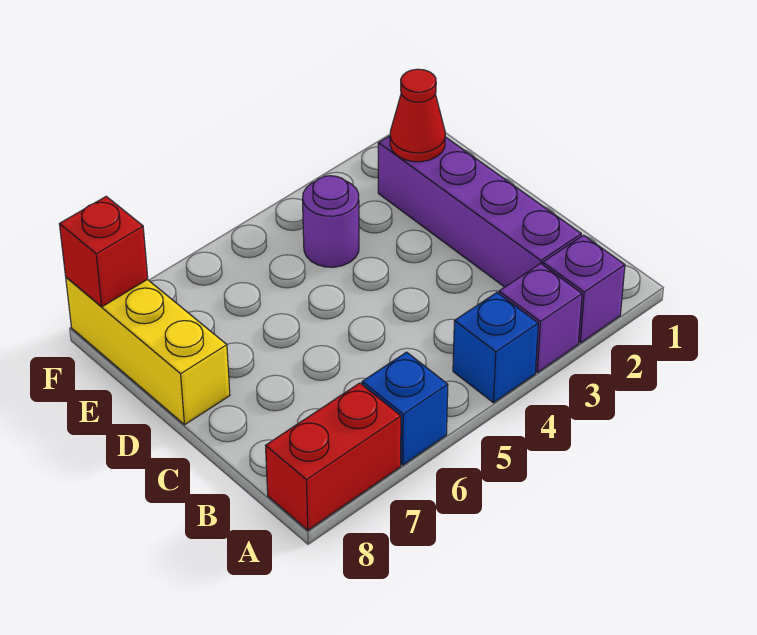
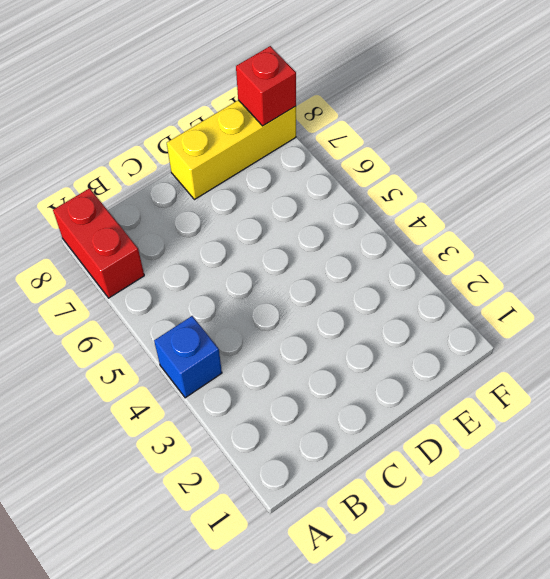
none -> purple brick A2 level 1
none -> purple brick A3 level 1

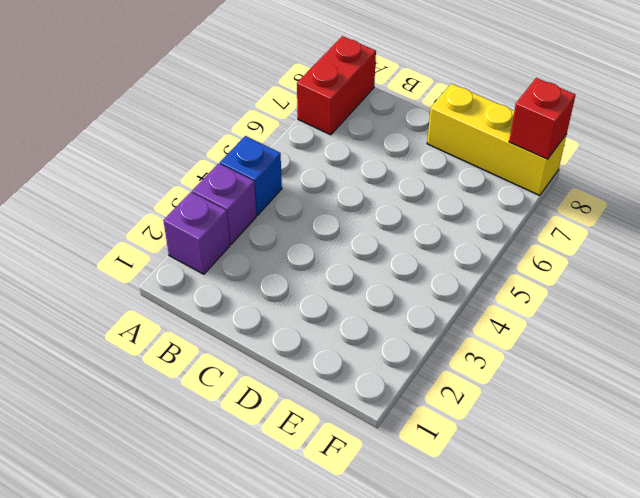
none -> blue brick A6 level 1
none -> purple brick B2:E2 level 1

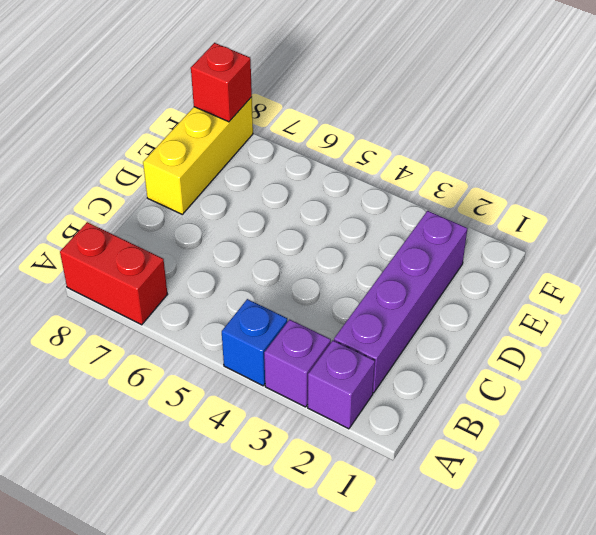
none -> blue brick A6 level 1
none -> purple round brick E4 level 1

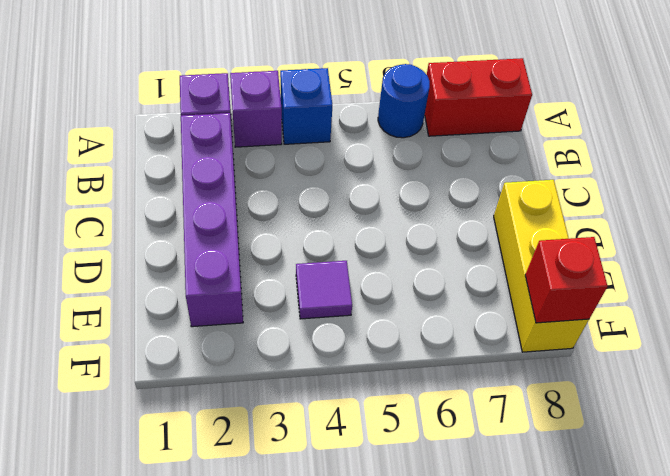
blue round brick A6 level 1 -> blue brick A6 level 1
purple tile E4 level 1 -> purple round brick E4 level 1
none -> red cone E2 level 2

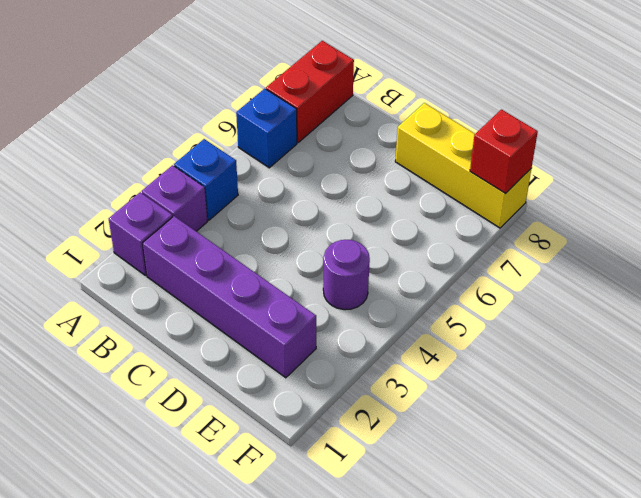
none -> red cone E2 level 2

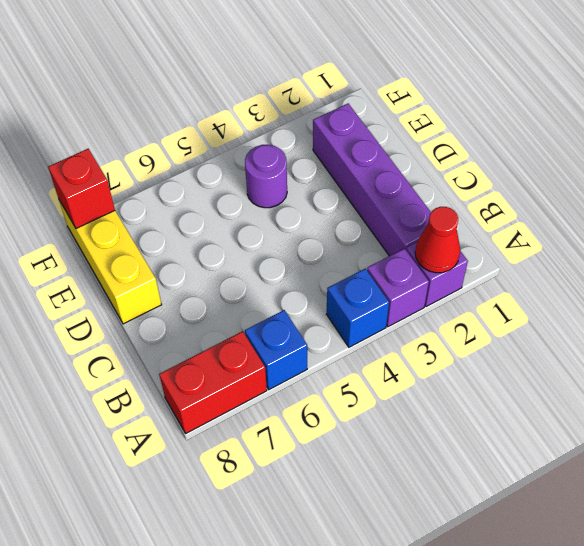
red cone A2 level 2 -> red cone E2 level 2

